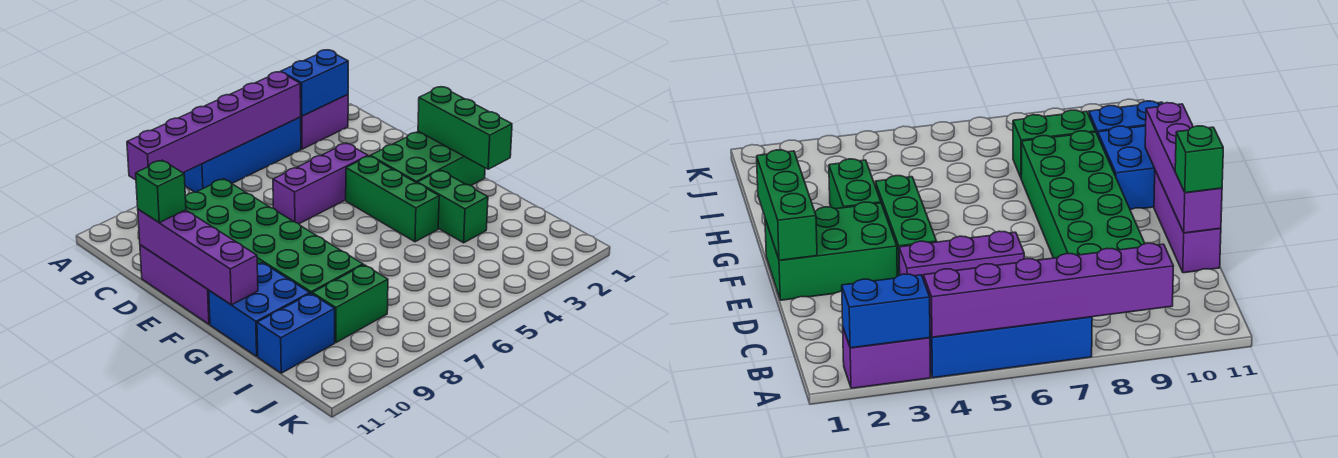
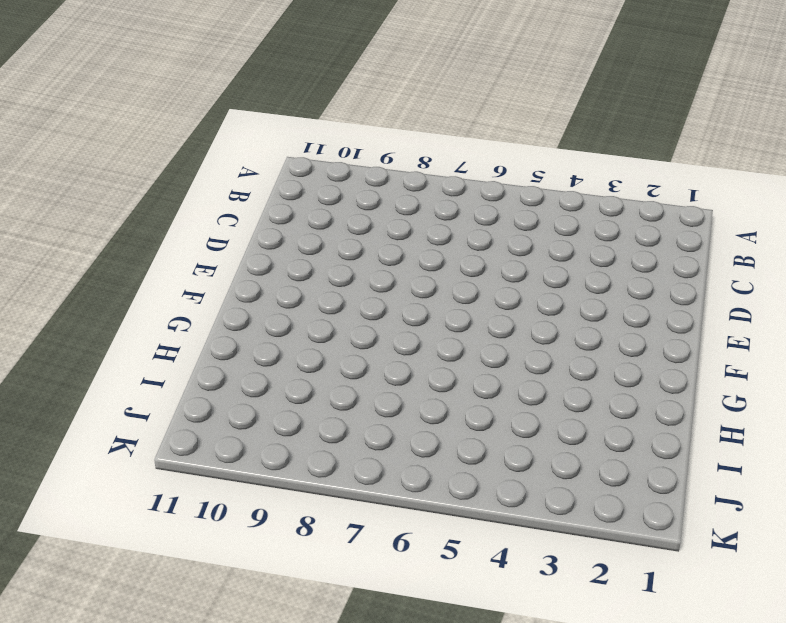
none -> purple brick A2:A3 level 1
none -> blue brick A4:A7 level 1
none -> green brick C8:H9 level 1

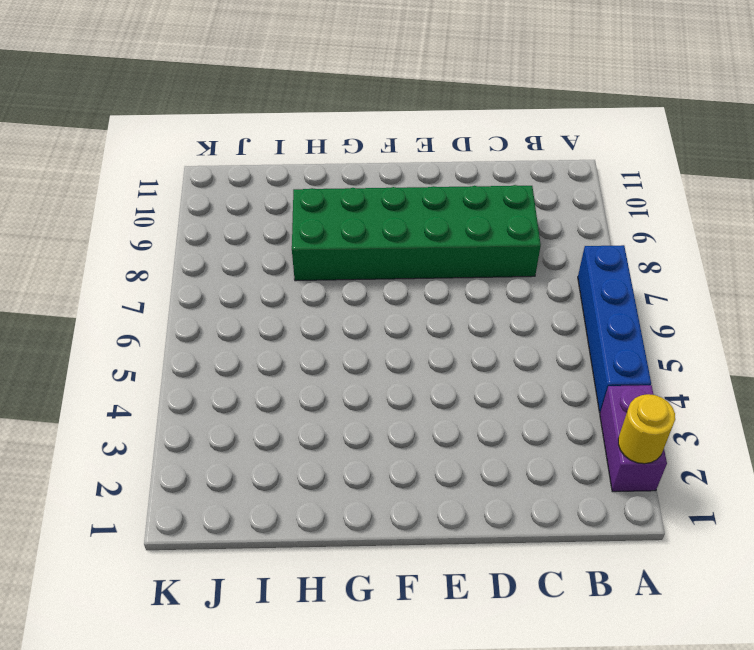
yellow round brick A2 level 2 -> blue brick A2:A3 level 2
none -> purple brick D4:D6 level 1
none -> purple brick D11:F11 level 1
none -> green brick E1:F3 level 1

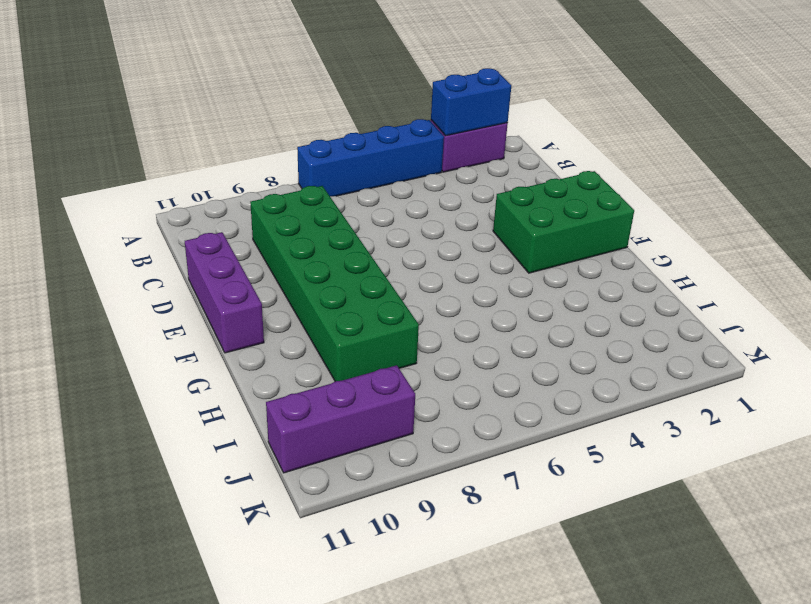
purple brick J9:J11 level 1 -> purple brick D4:D6 level 1
none -> green brick E4:G4 level 1
none -> green brick G3:H3 level 1
none -> blue brick G10:H11 level 1

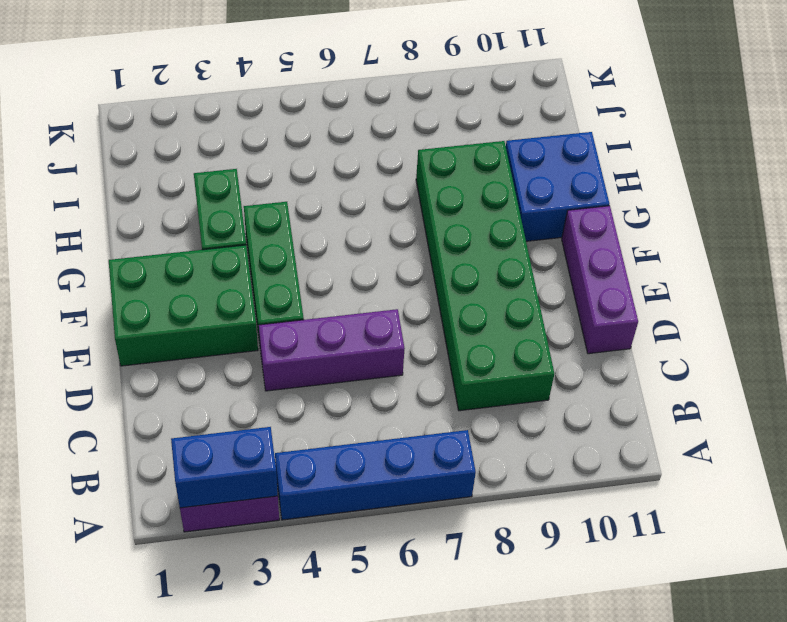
none -> green brick I8:I9 level 1
none -> blue brick I10:I11 level 1
none -> purple brick A4:A9 level 2

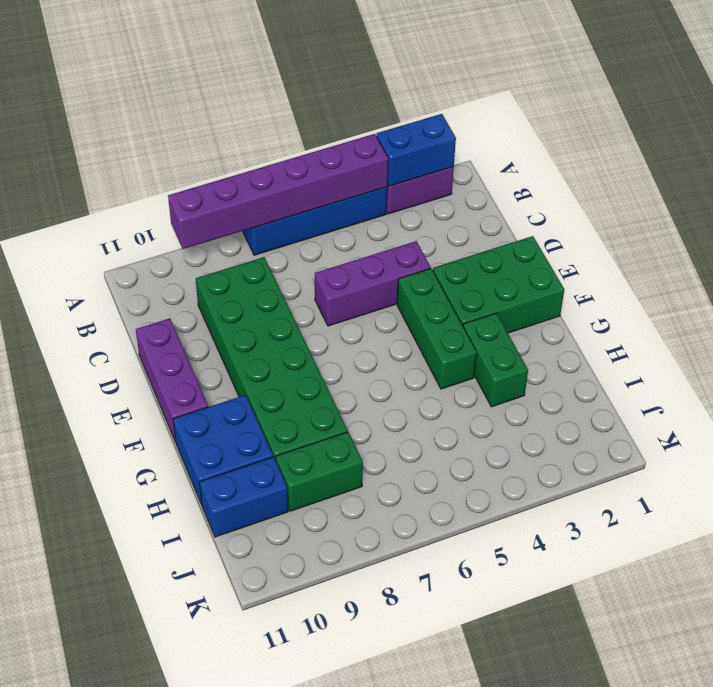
none -> purple brick D11:G11 level 2
none -> green brick E1:G1 level 2
none -> green brick D11 level 3

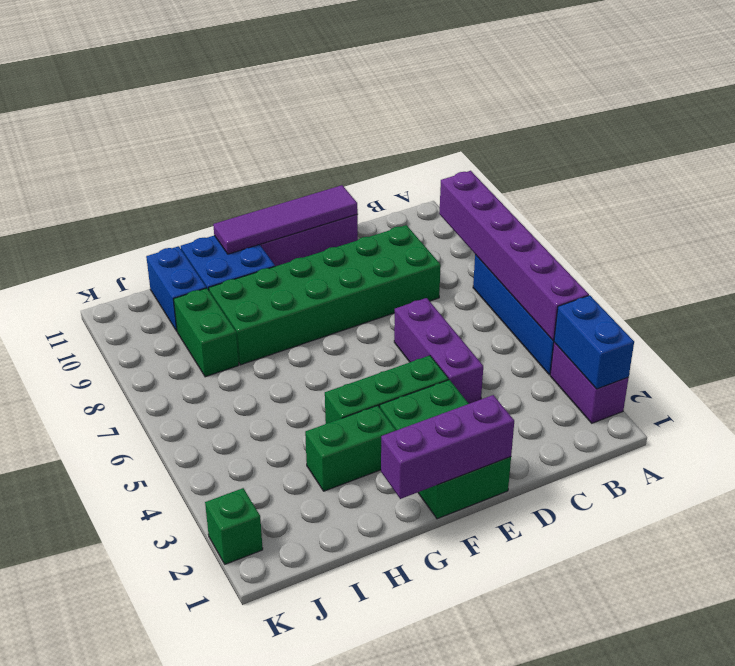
purple tile D11:G11 level 2 -> purple brick D11:G11 level 2
purple brick E1:G1 level 2 -> green brick E1:G1 level 2
green brick K2 level 1 -> green brick D11 level 3

